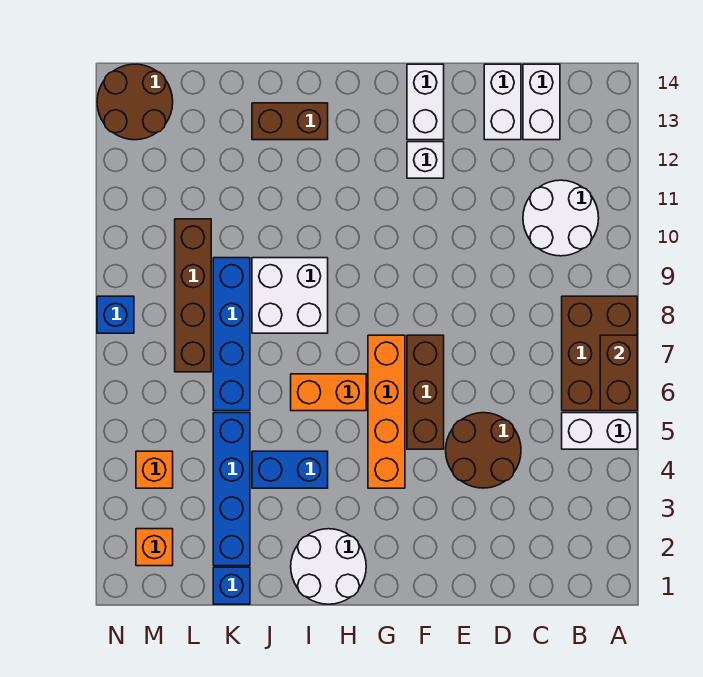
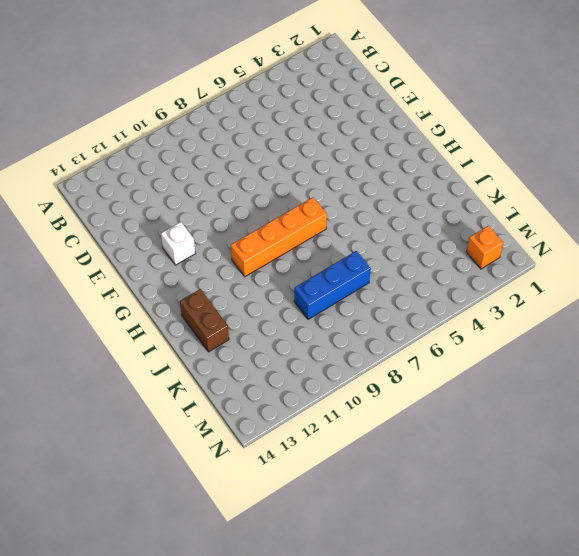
orange brick H7:H10 level 1 -> orange brick G4:G7 level 1
blue brick K7:K9 level 1 -> blue brick K6:K9 level 1
none -> white brick A5:B5 level 1
none -> brown brick A6:B8 level 1
none -> white round brick B10:C11 level 1

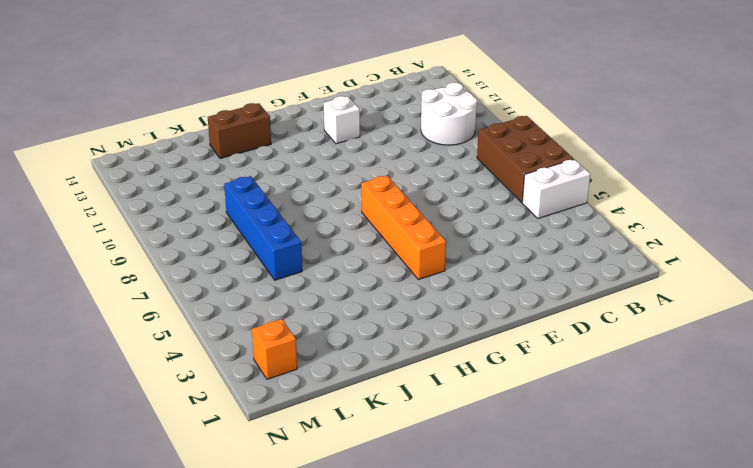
none -> white brick C13:C14 level 1
none -> brown round brick D4:E5 level 1
none -> white brick D13:D14 level 1

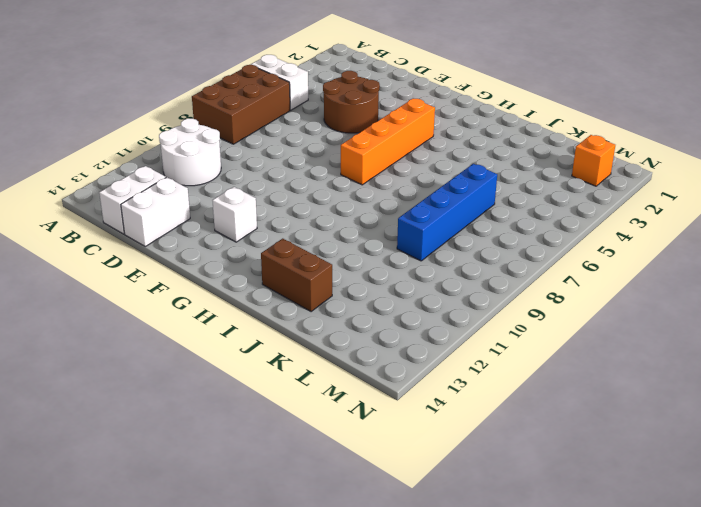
none -> brown brick F5:F7 level 1
none -> white brick F13:F14 level 1
none -> white round brick H1:I2 level 1

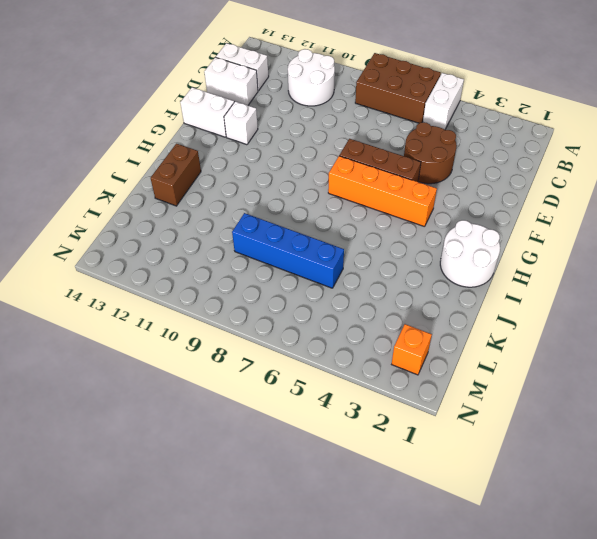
none -> orange brick H6:I6 level 1
none -> blue brick I4:J4 level 1
none -> white brick I8:J9 level 1

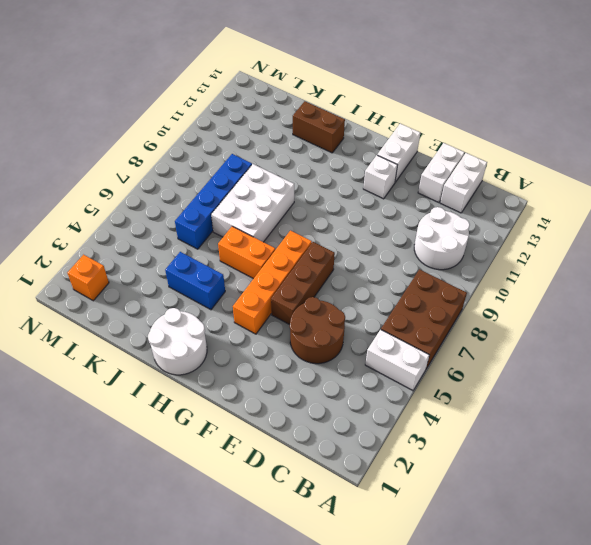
white brick I7:J9 level 1 -> white brick I8:J9 level 1
none -> blue brick K1 level 1
none -> blue brick K2:K5 level 1
none -> brown brick L7:L10 level 1

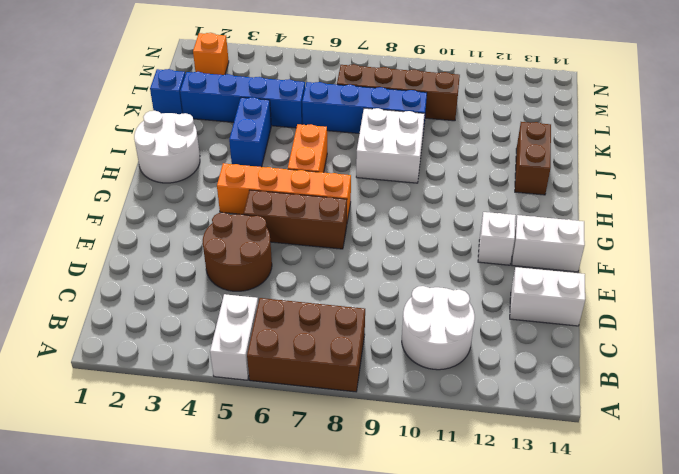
none -> white brick C13:C14 level 1
none -> orange brick M4 level 1
none -> brown round brick M13:N14 level 1

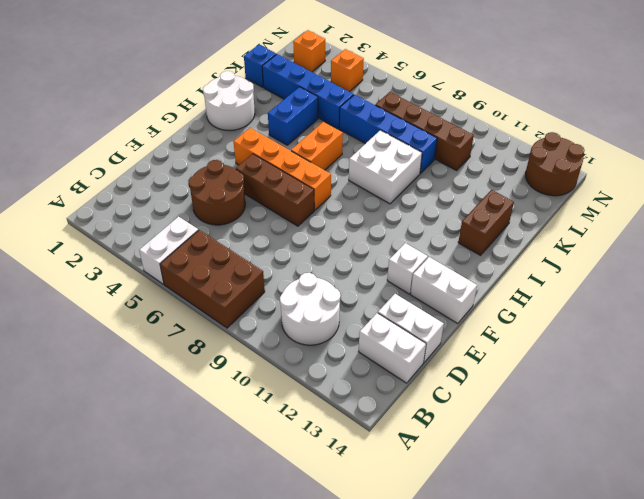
none -> blue brick N8 level 1
none -> brown brick A6:A7 level 2

